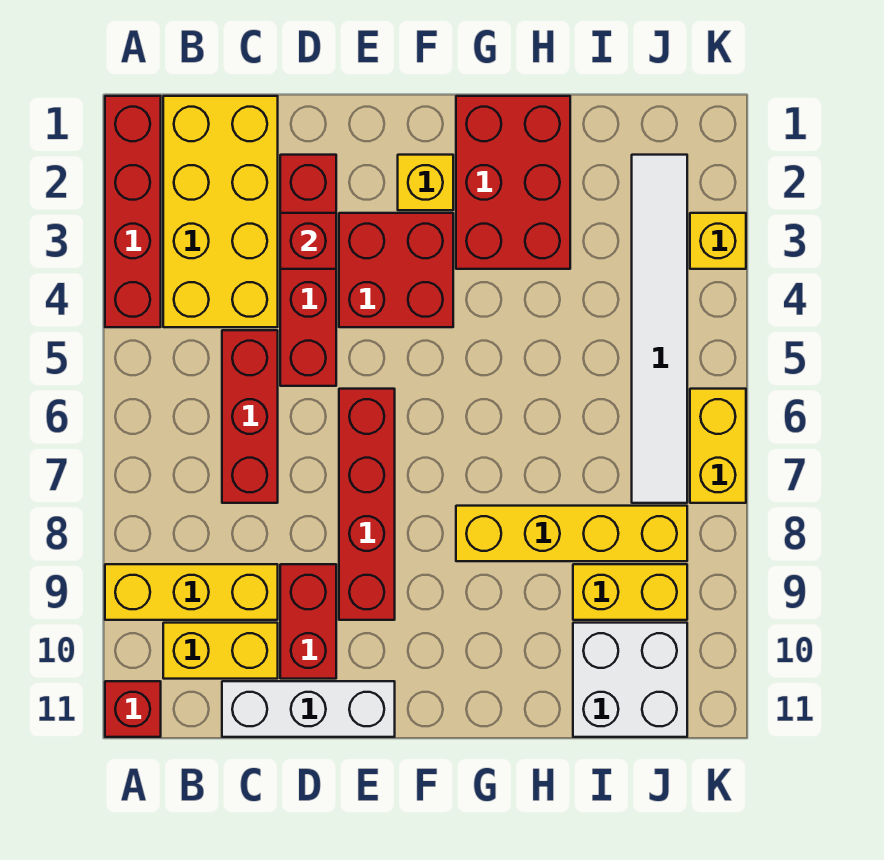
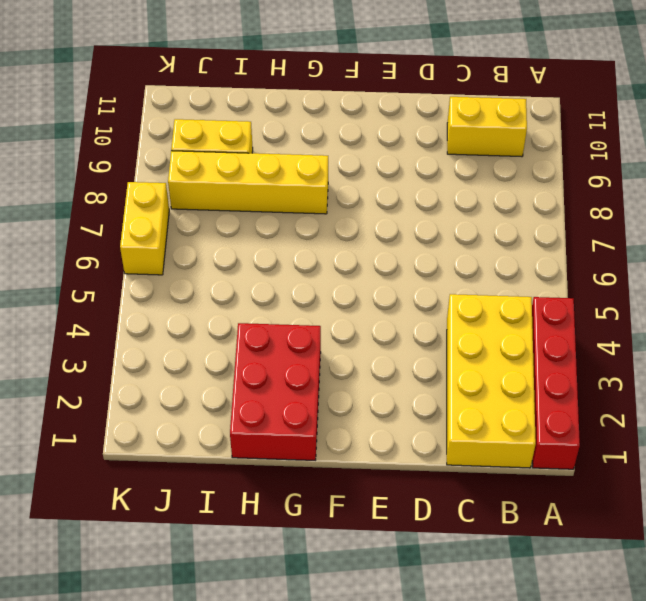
none -> yellow brick A9:C9 level 1
none -> red brick A11 level 1
none -> red brick C5:C7 level 1

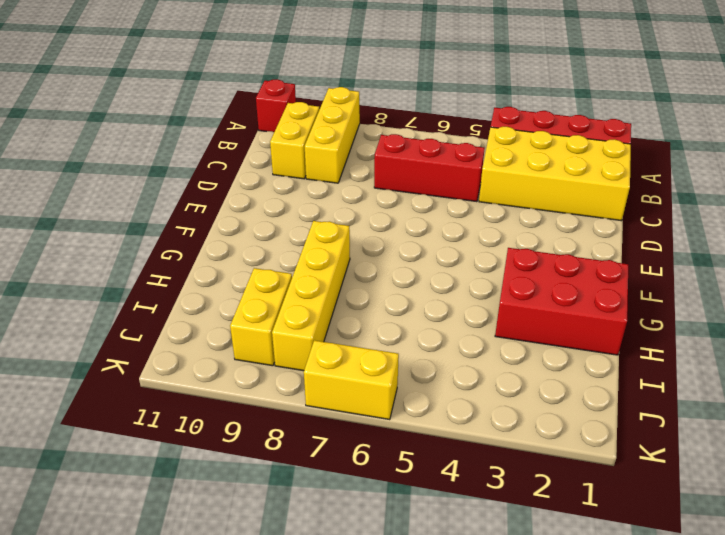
none -> white brick C11:E11 level 1
none -> red brick D2:D5 level 1
none -> red brick D9:D10 level 1

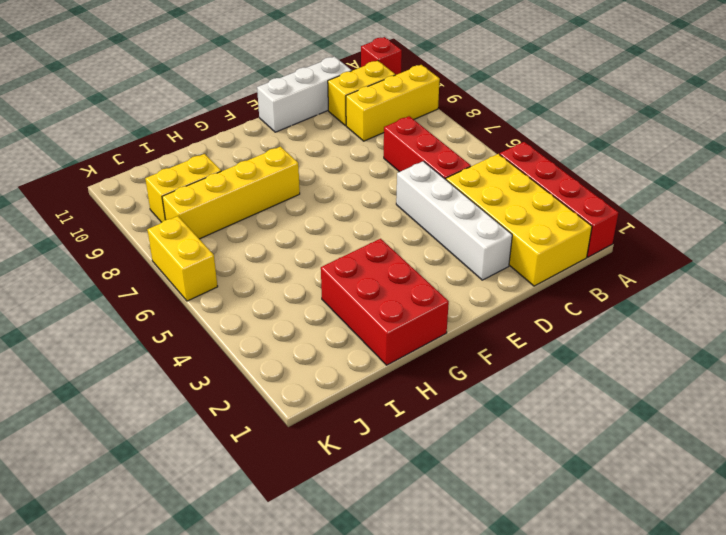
white brick D2:D5 level 1 -> red brick D2:D5 level 1
none -> red brick D9:D10 level 1
none -> red brick E3:F4 level 1
none -> red brick E6:E9 level 1

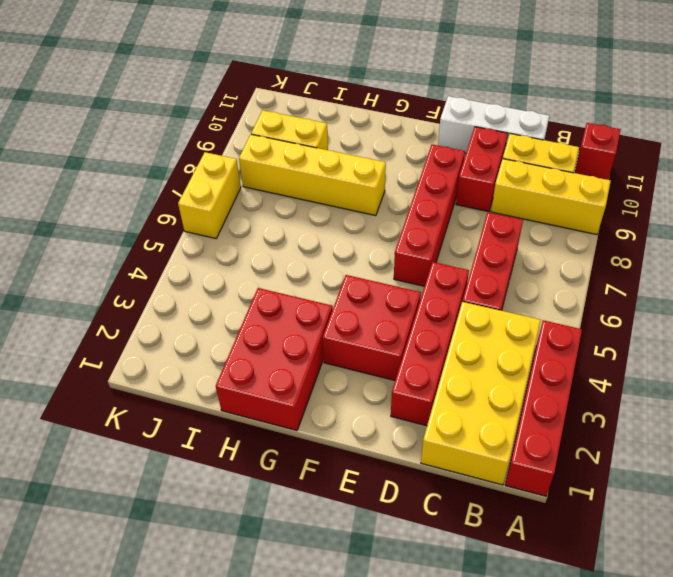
none -> yellow brick F2 level 1
none -> white brick I10:J11 level 1
none -> white tile J2:J7 level 1

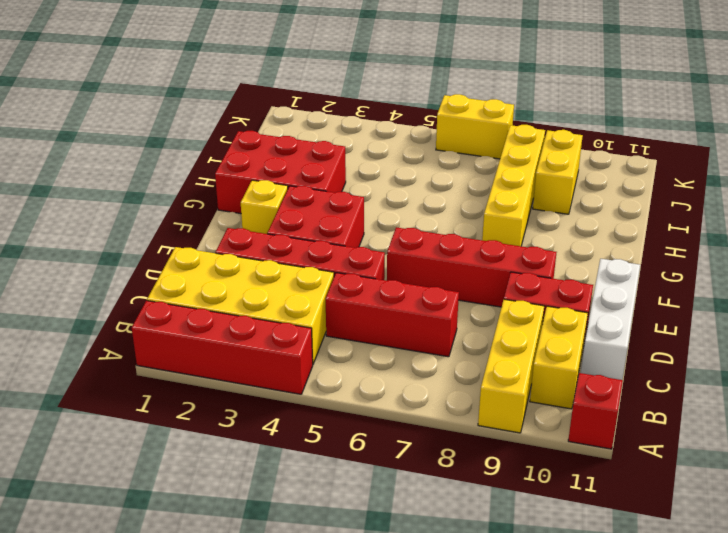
none -> white brick I10:J11 level 1
none -> white tile J2:J7 level 1
none -> yellow brick K3 level 1

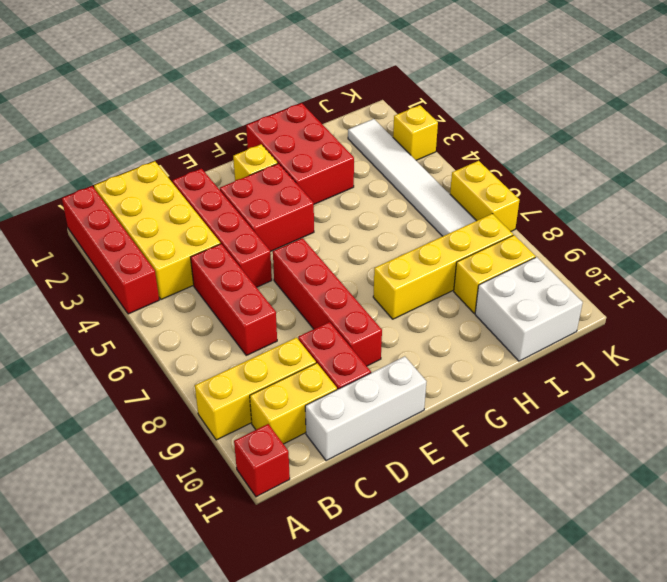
none -> red brick D3 level 2

